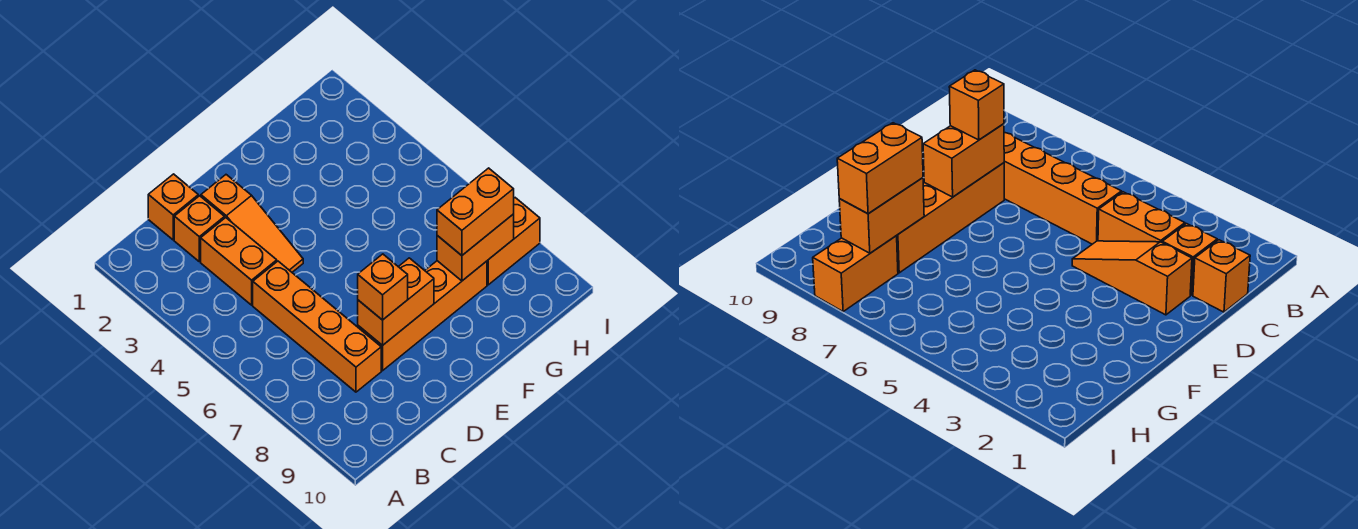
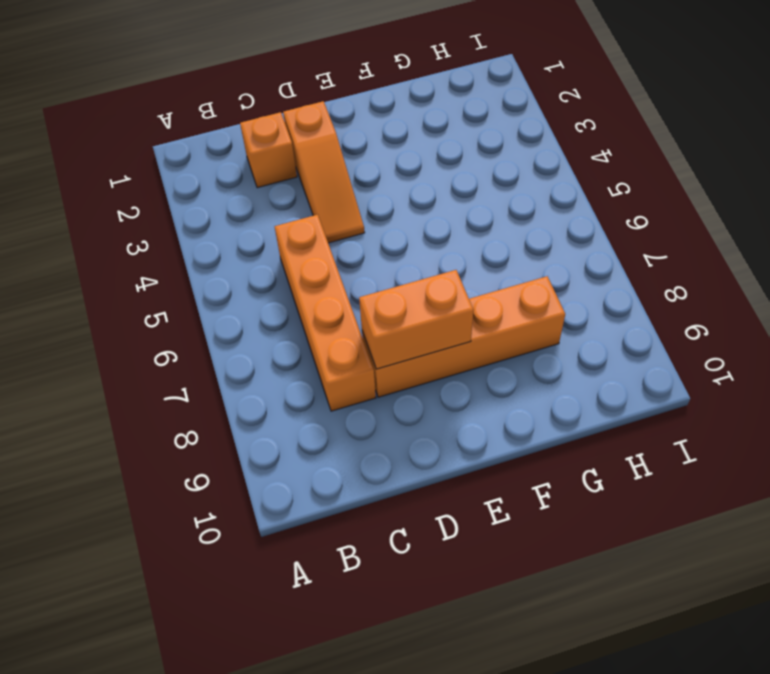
none -> orange brick C1 level 1
none -> orange brick C3:C4 level 1

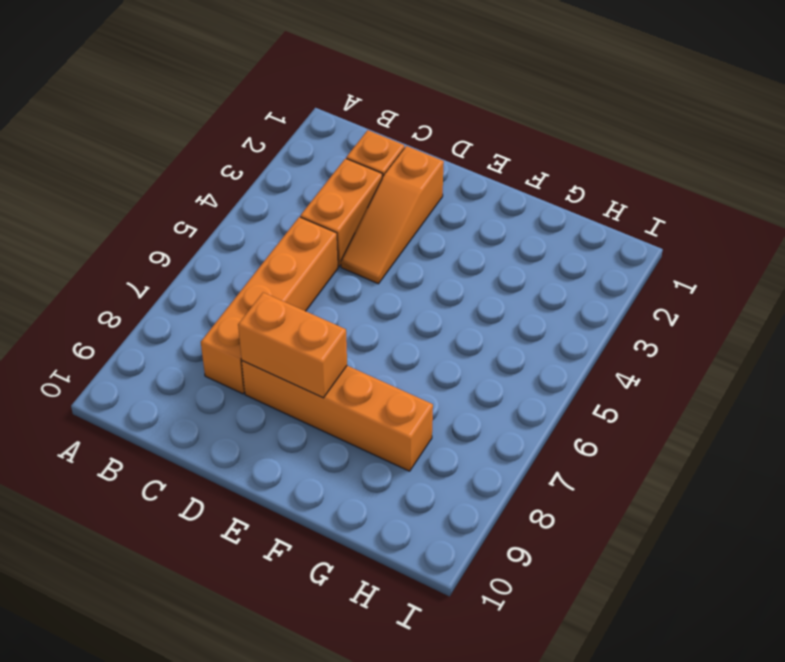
none -> orange brick C1 level 1
none -> orange brick H8:I8 level 1

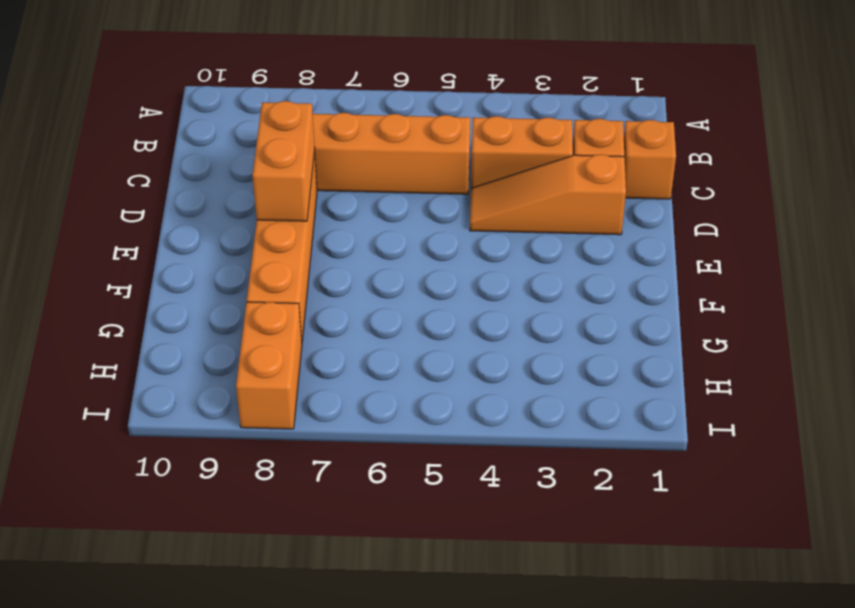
none -> orange brick G8:H8 level 2
none -> orange brick D8 level 3

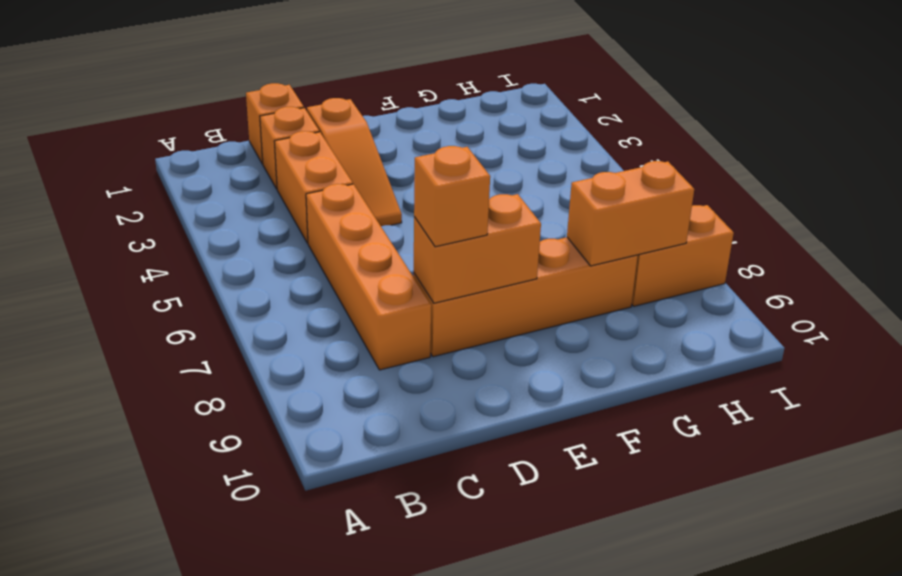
none -> orange brick G8:H8 level 3

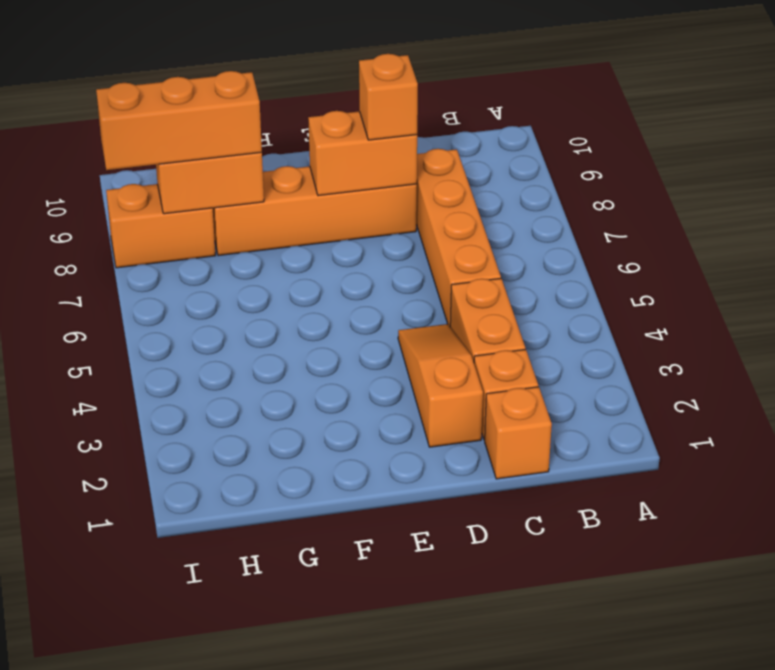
orange brick G8:I8 level 3 -> orange brick G8:H8 level 3

